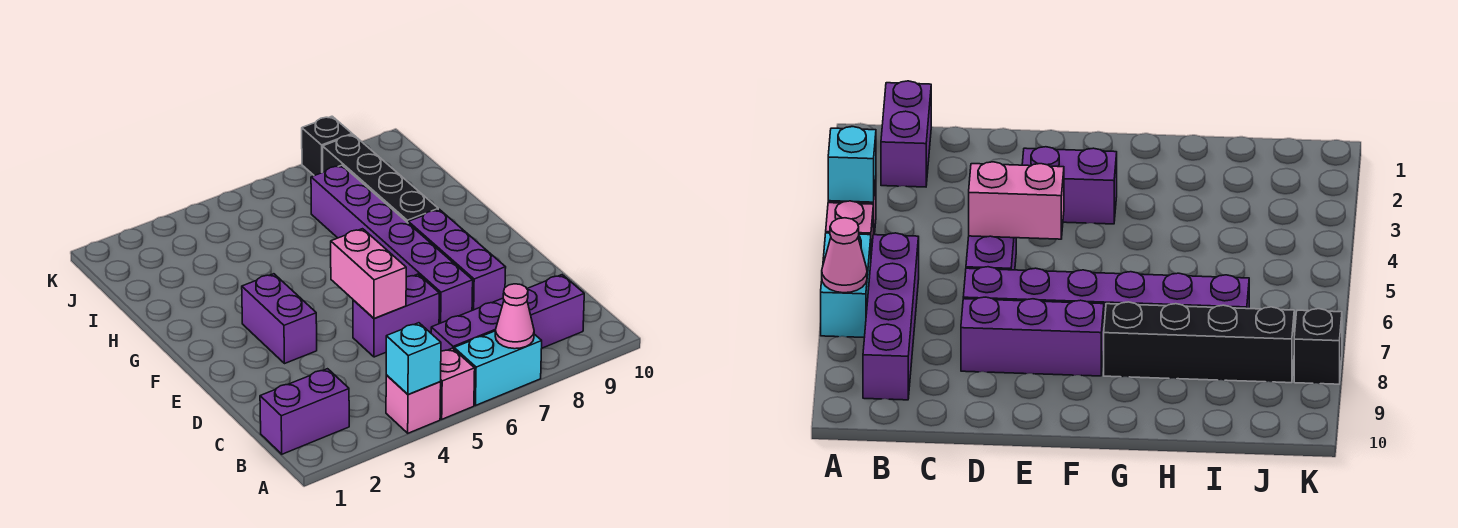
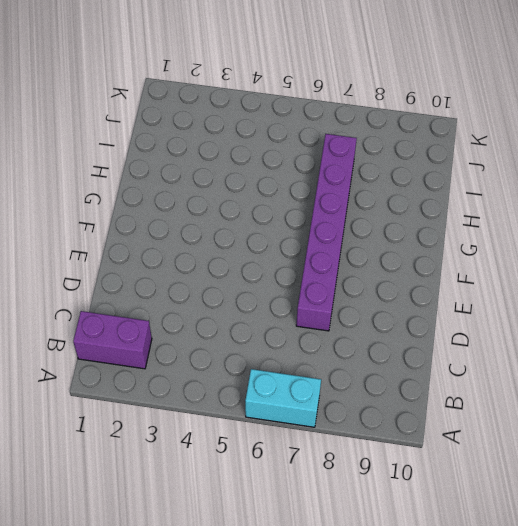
none -> pink brick A4 level 1
none -> pink brick A5 level 1
none -> purple brick B6:B9 level 1

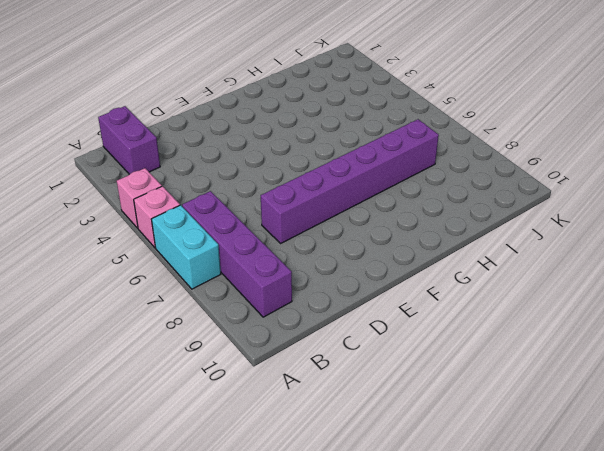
none -> purple brick D5:D6 level 1
none -> purple brick D8:F8 level 1
none -> purple brick E3:F3 level 1

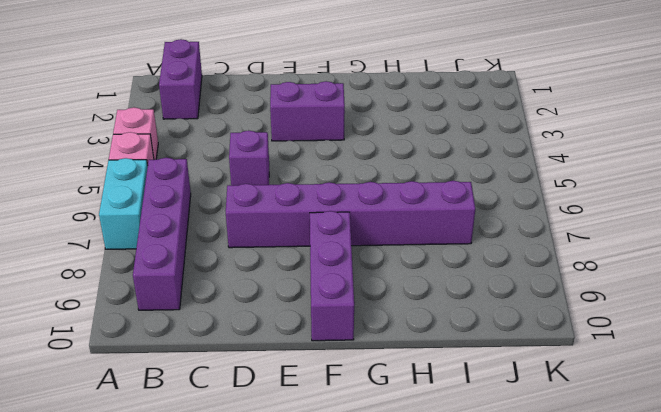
purple brick D5 level 1 -> purple brick D5:D6 level 1
purple brick F8:F10 level 1 -> purple brick D8:F8 level 1
none -> black brick G8:J8 level 1
none -> black brick K8 level 1
none -> cyan brick A4 level 2

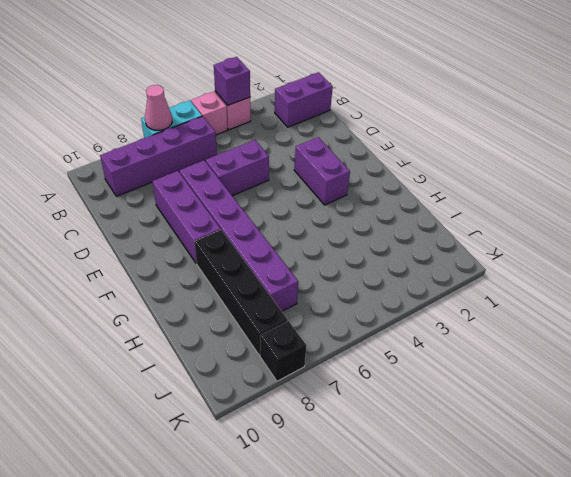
purple brick A4 level 2 -> cyan brick A4 level 2
none -> pink brick D5:E5 level 2

